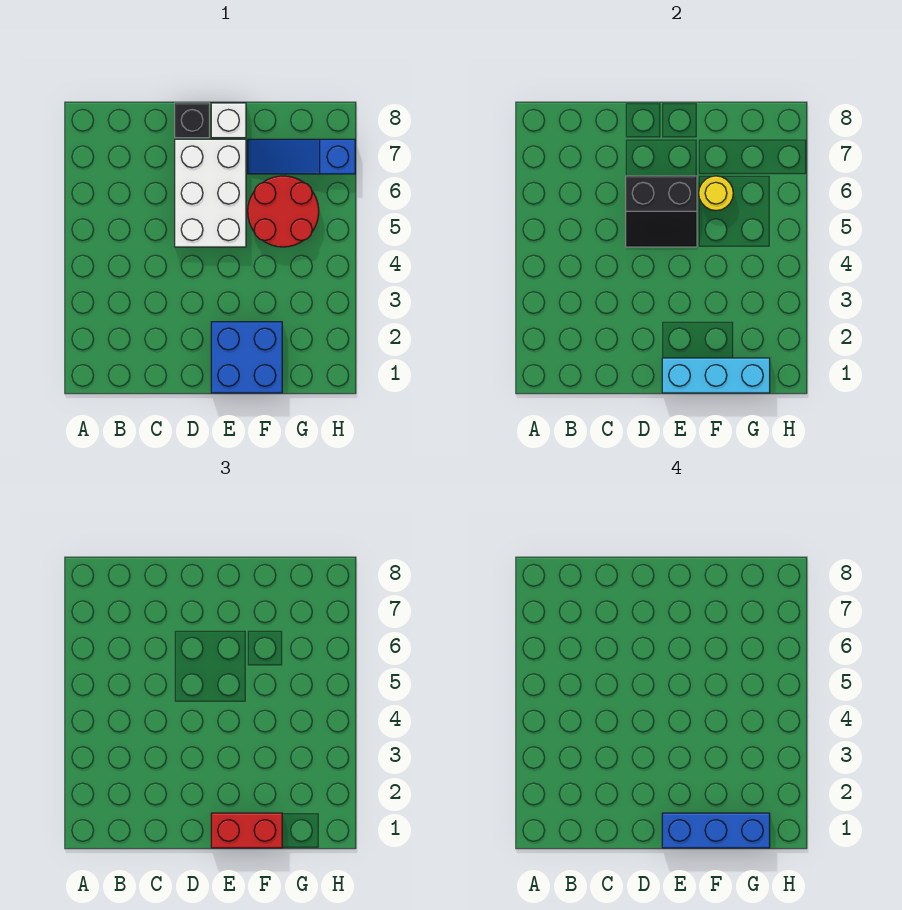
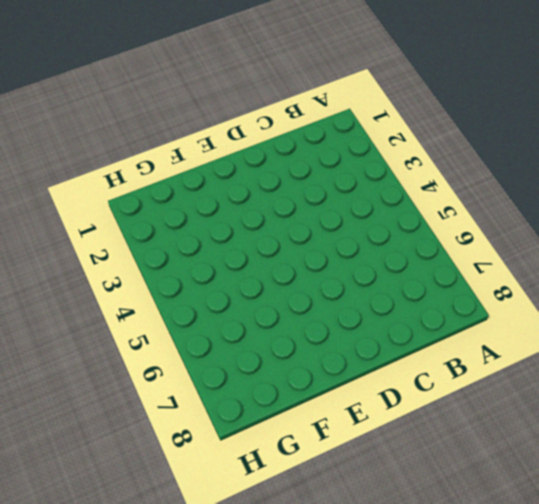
none -> white brick D5:E7 level 1
none -> black brick D8 level 1

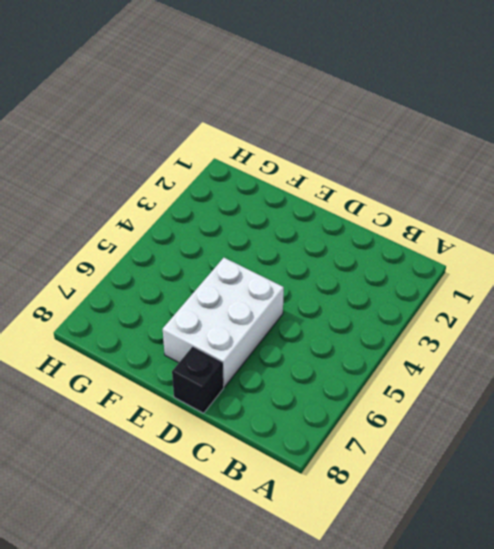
none -> blue brick E1:F2 level 1
none -> white brick E8 level 1

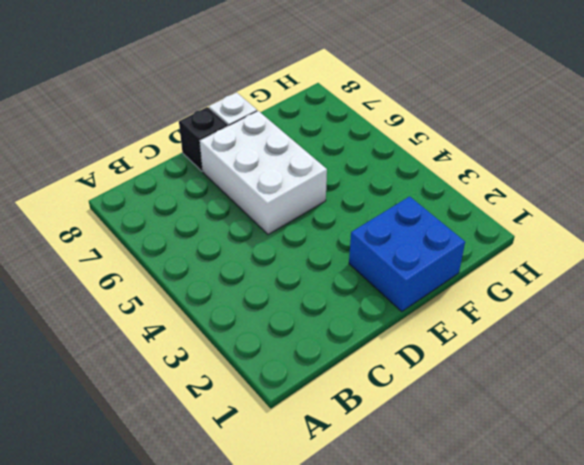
none -> red round brick F5:G6 level 1
none -> blue slope F7:H7 level 1 top H

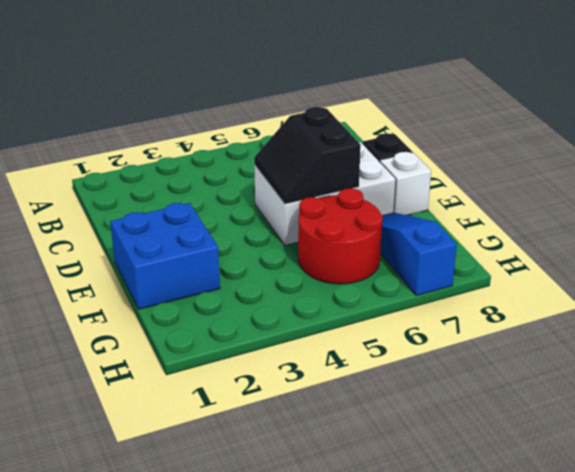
none -> cyan brick E1:G1 level 2
none -> yellow round brick F6 level 2

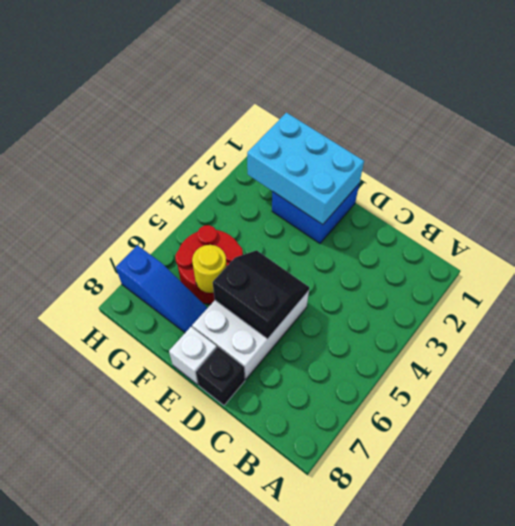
cyan brick E1:G2 level 2 -> cyan brick E1:G1 level 2
none -> red brick E1:F1 level 3
none -> blue brick E1:G1 level 4

